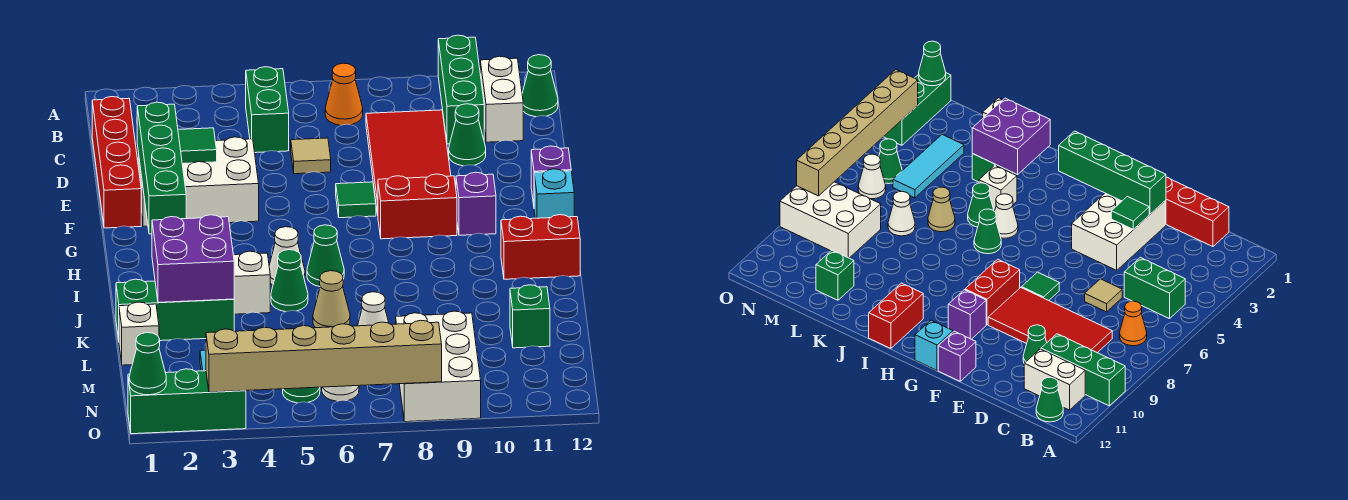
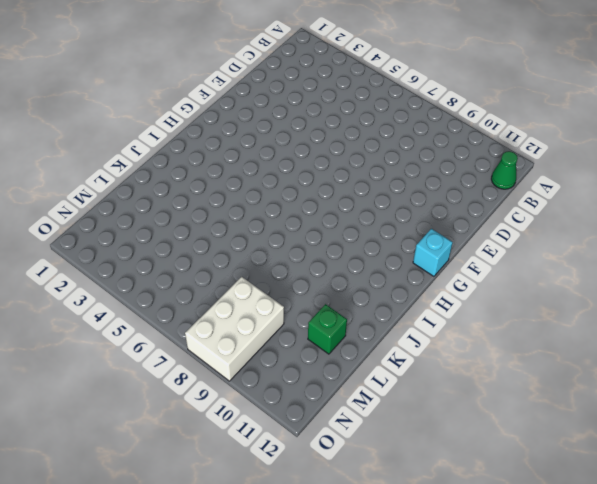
none -> green brick A10:C10 level 1
none -> green brick B5:C5 level 1
none -> orange cone B7 level 1
none -> white brick B11:C11 level 1

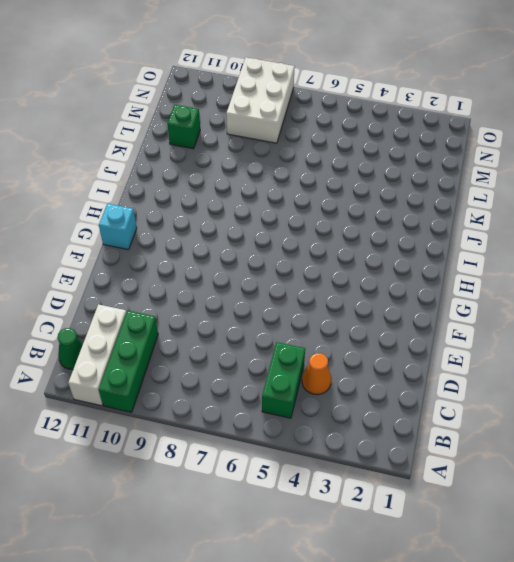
white brick A11:C11 level 1 -> white brick B11:C11 level 1
orange cone C4 level 1 -> orange cone B7 level 1
none -> red brick C1:F1 level 1
none -> red tile C8:F9 level 1
none -> tan tile D6 level 1
none -> green cone D10 level 1

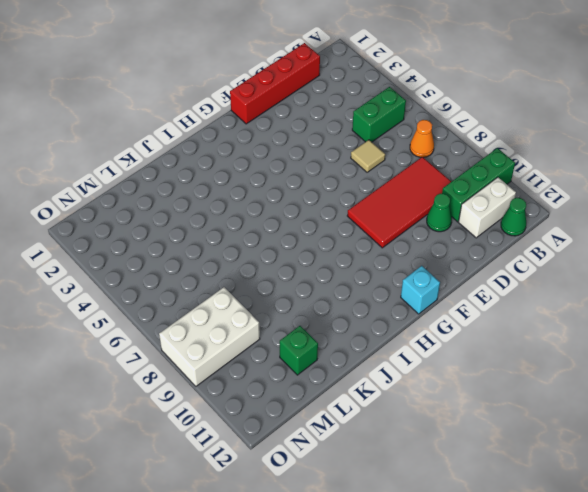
none -> white brick E2:F4 level 1
none -> green tile F7 level 1
none -> purple brick F12 level 1
none -> red brick G8:G9 level 1

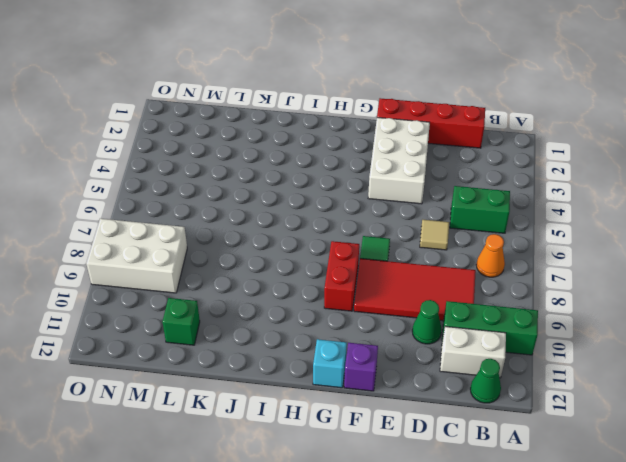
none -> purple brick G10 level 1
none -> white cone I5 level 1
none -> green cone I6 level 1
none -> red brick I11:I12 level 1

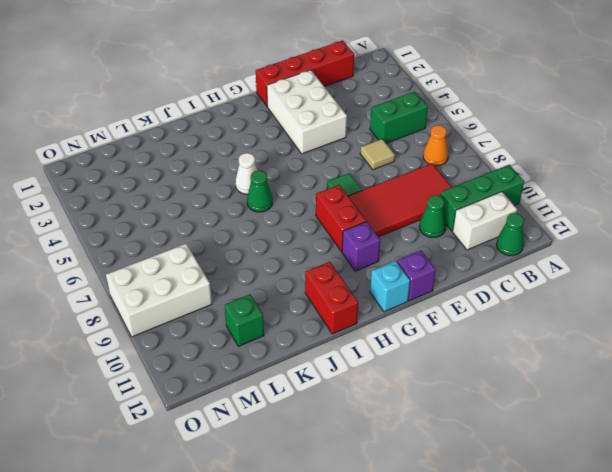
none -> white brick J4 level 1
none -> green cone J5 level 1
none -> green brick K1:K3 level 1
none -> tan cone K6 level 1

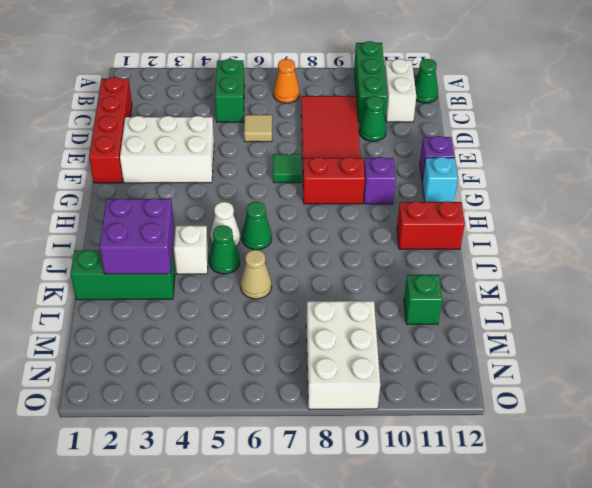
none -> white brick L1 level 1
none -> white cone L7 level 1
none -> cyan tile M3:M5 level 1
none -> green cone N5 level 1

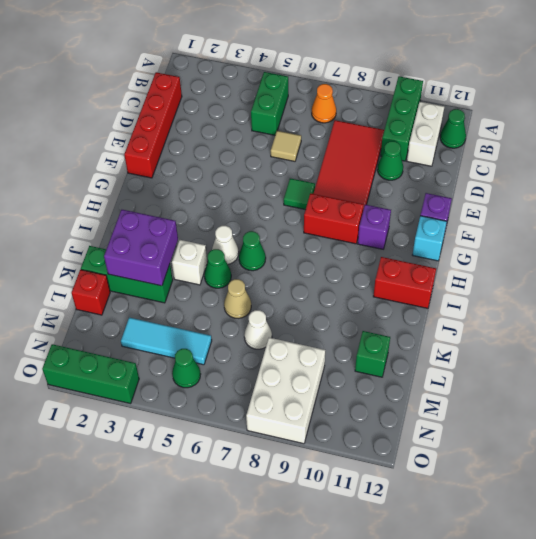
red brick L1 level 1 -> white brick L1 level 1
none -> white brick E2:F4 level 1
none -> white cone N6 level 1
none -> green brick E2:H2 level 2
none -> green tile E3 level 2

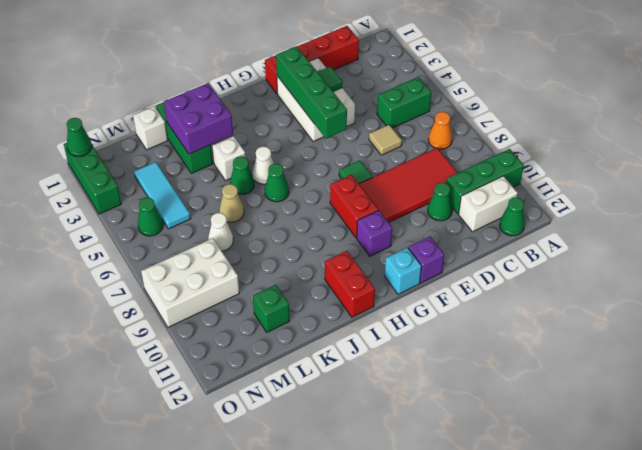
green brick F2:F5 level 2 -> green brick E2:H2 level 2
none -> white cone N6 level 1
none -> tan brick O3:O8 level 2

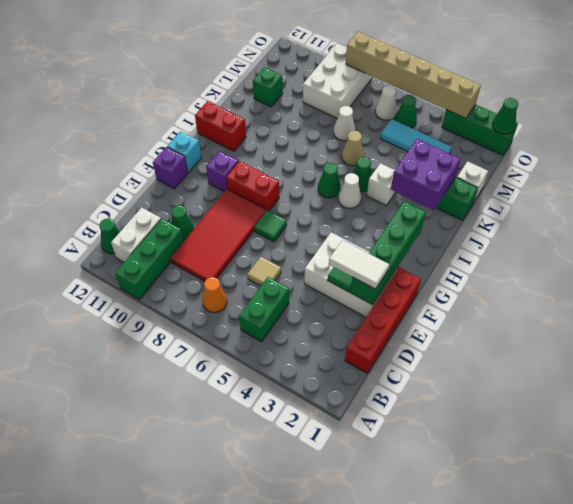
white tile E2:E3 level 3 -> none

